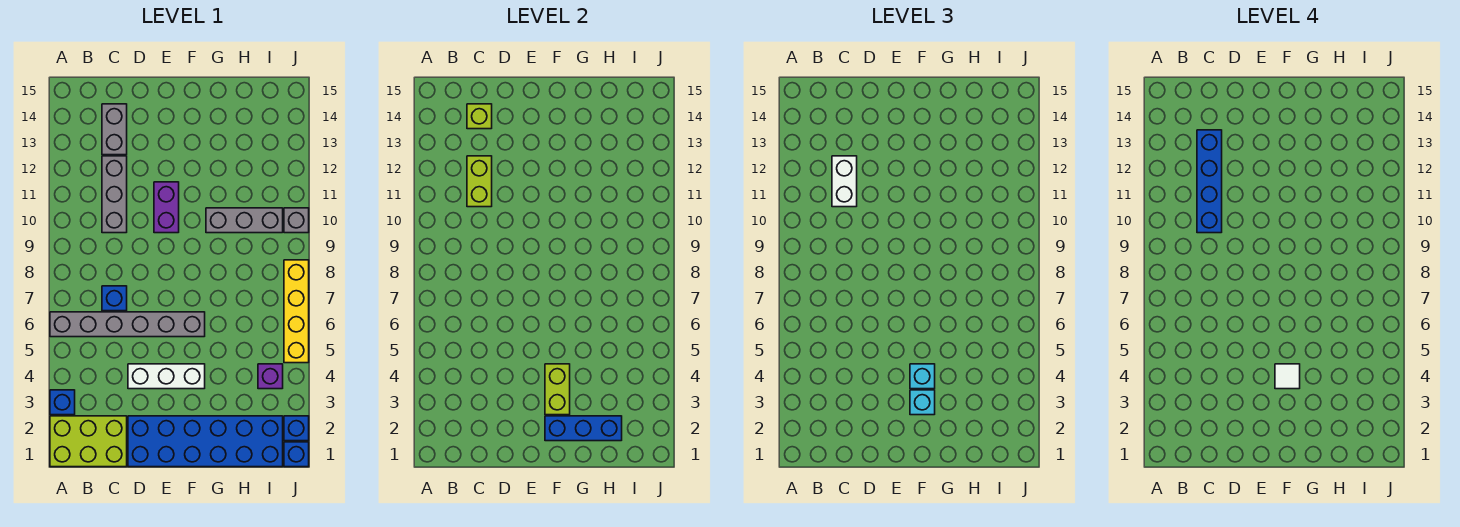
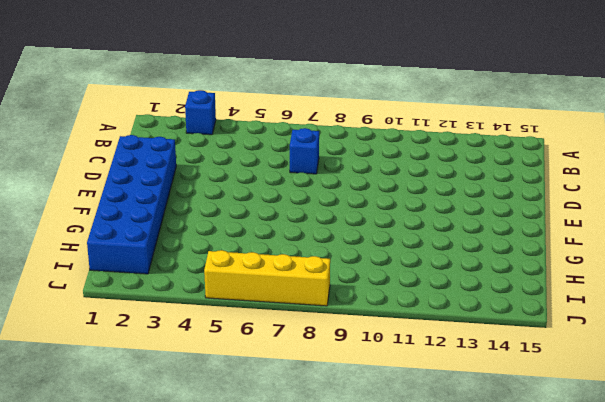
none -> lime brick A1:C2 level 1
none -> grey brick A6:F6 level 1
none -> grey brick C10:C12 level 1

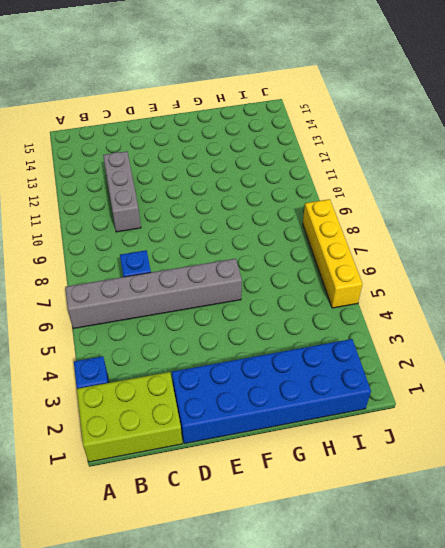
none -> grey brick C13:C14 level 1
none -> white brick D4:F4 level 1
none -> purple brick E10:E11 level 1

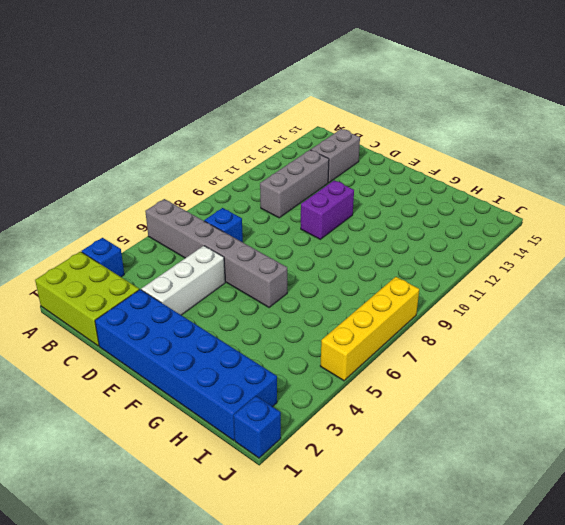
white brick D3:D5 level 1 -> white brick D4:F4 level 1
none -> grey brick G10:I10 level 1
none -> purple brick I4 level 1
none -> blue brick J2 level 1

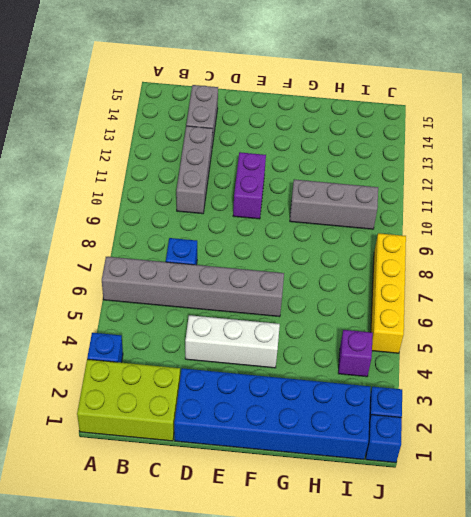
none -> grey brick J10 level 1
none -> lime brick C11:C12 level 2
none -> lime brick C14 level 2

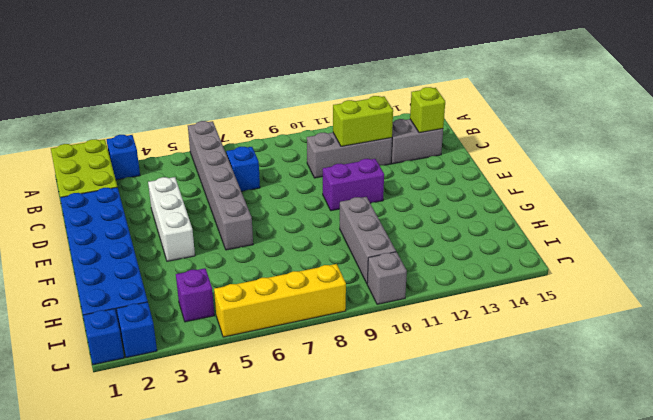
none -> blue brick F2:H2 level 2
none -> lime brick F3:F4 level 2
none -> white brick C11:C12 level 3

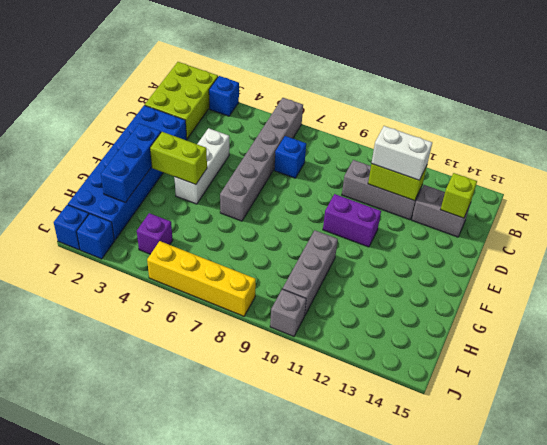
none -> cyan brick F3 level 3
none -> cyan brick F4 level 3
none -> blue brick C10:C13 level 4

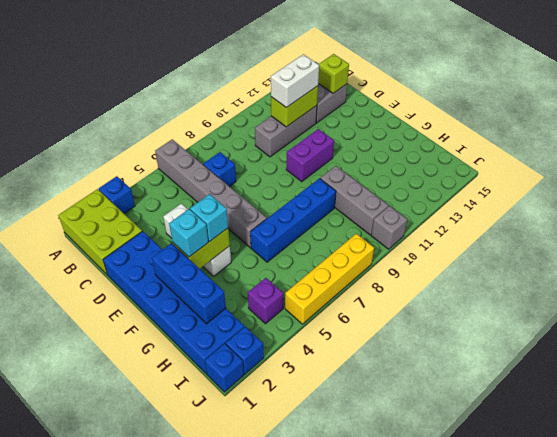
blue brick G6:G9 level 1 -> blue brick C10:C13 level 4
none -> white tile F4 level 4

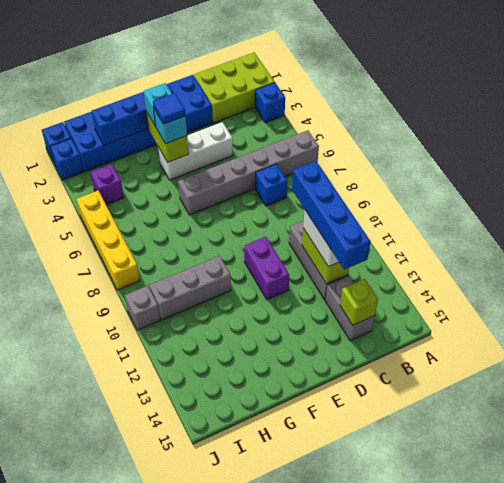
blue tile F4 level 4 -> white tile F4 level 4

